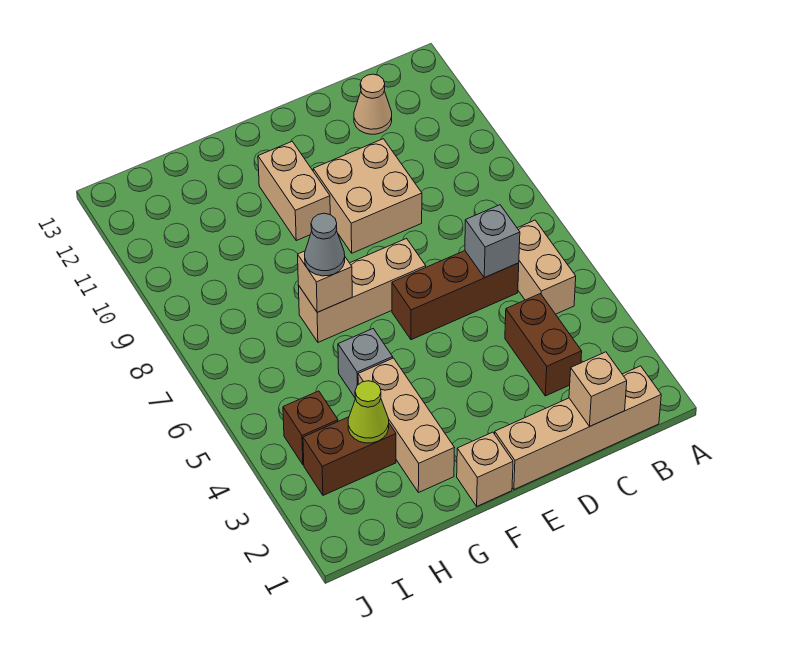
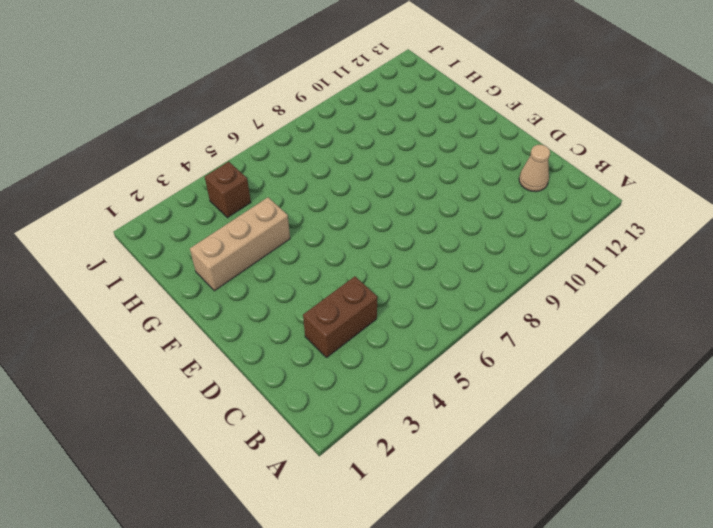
none -> tan brick B1:E1 level 1
none -> tan brick B5:B6 level 1
none -> brown brick C6:E6 level 1

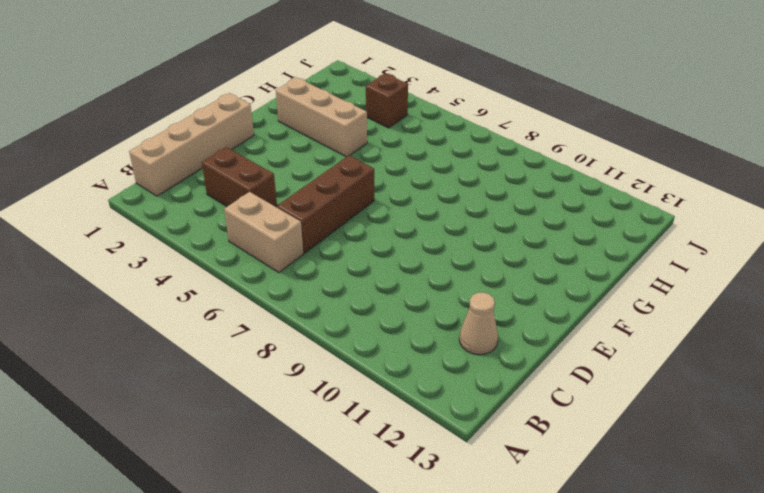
none -> tan brick D9:E10 level 1
none -> tan brick E7:G7 level 1
none -> tan brick F1 level 1

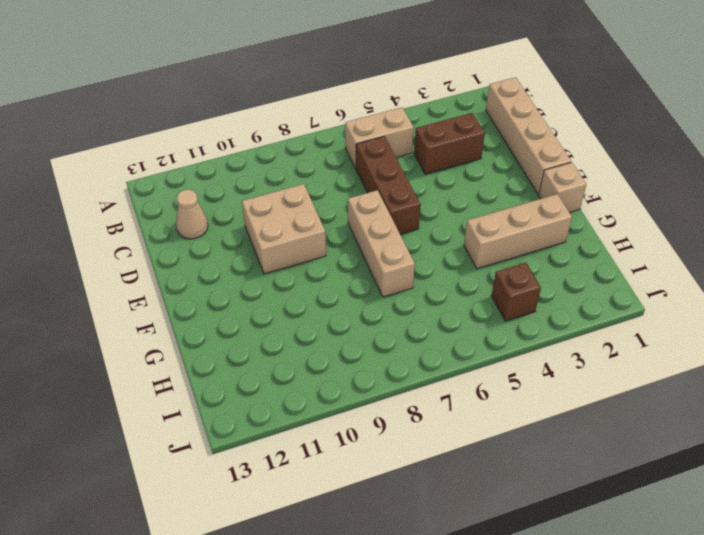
none -> tan brick F10:F11 level 1
none -> grey brick G5 level 1
none -> brown brick H3:I3 level 1

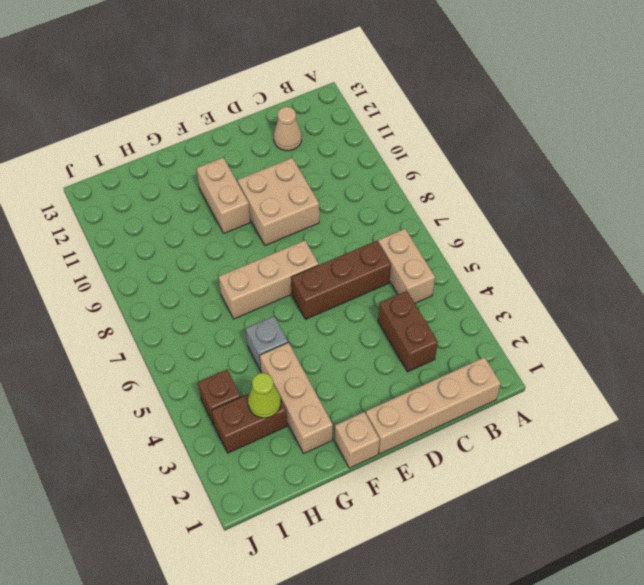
none -> tan brick C1 level 2
none -> grey brick C6 level 2
none -> tan brick G7 level 2

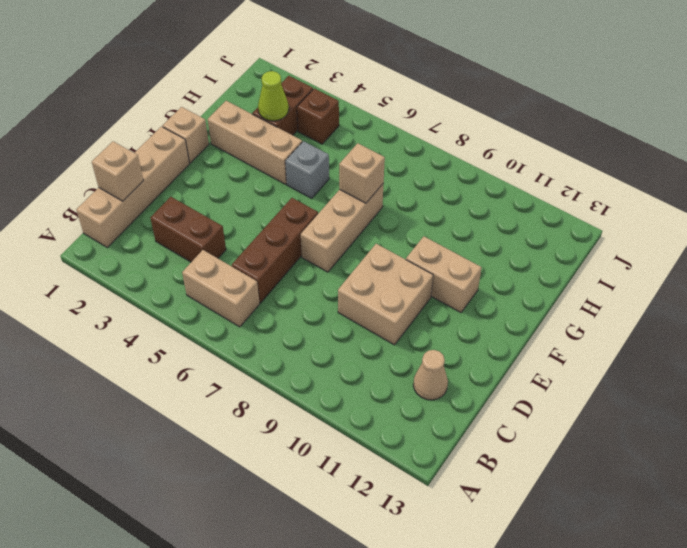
none -> grey brick C6 level 2
none -> grey cone G7 level 3

